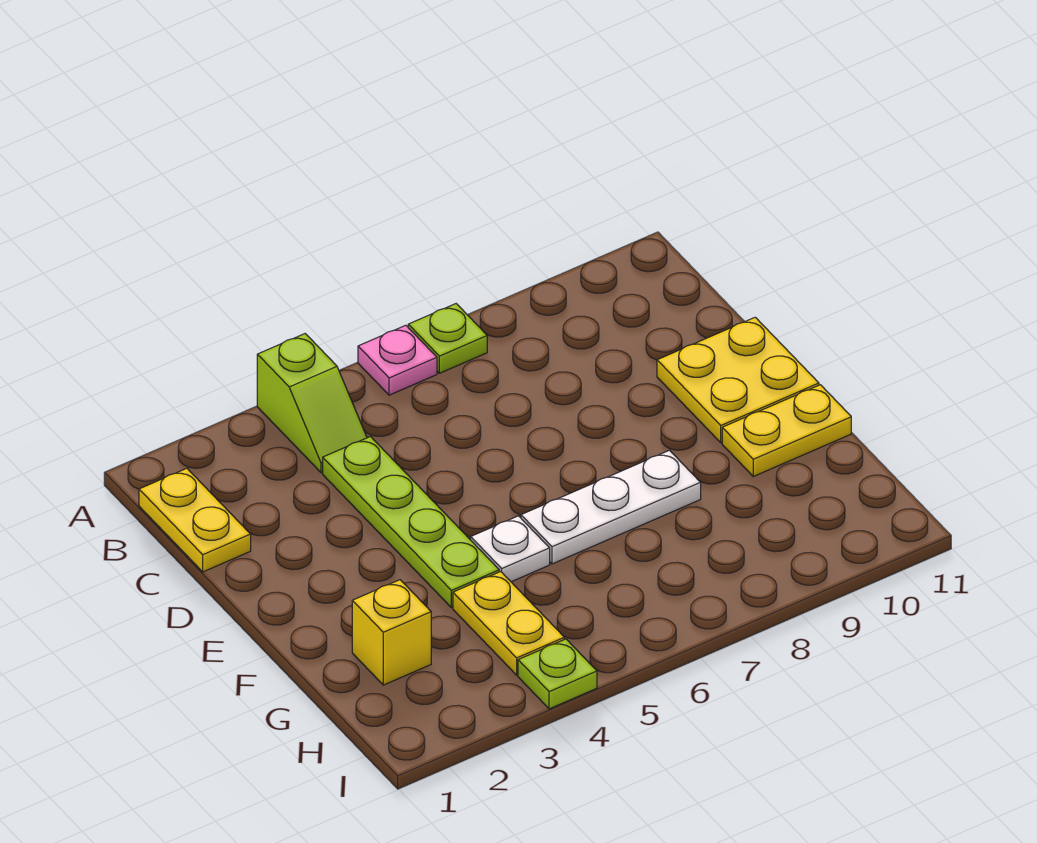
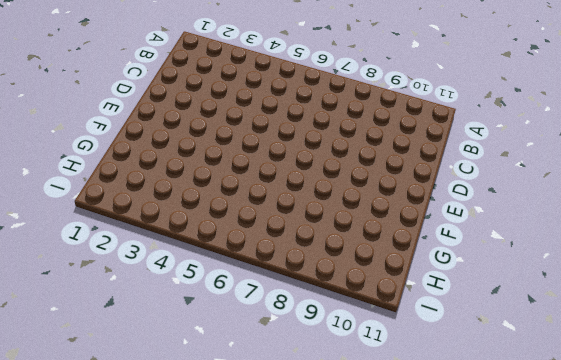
none -> lime slope A4:B4 level 1 top A
none -> pink plate A6 level 1
none -> lime plate A7 level 1

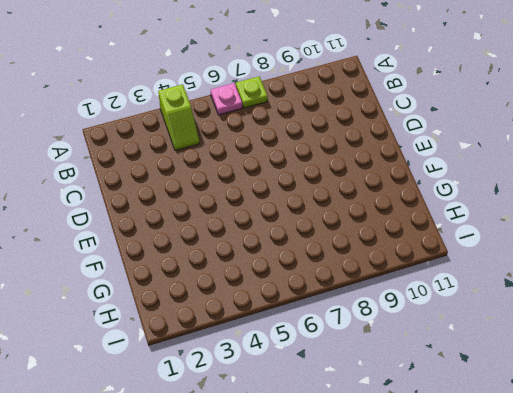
none -> yellow plate B1:C1 level 1
none -> lime plate C4:F4 level 1
none -> yellow plate D10:E11 level 1

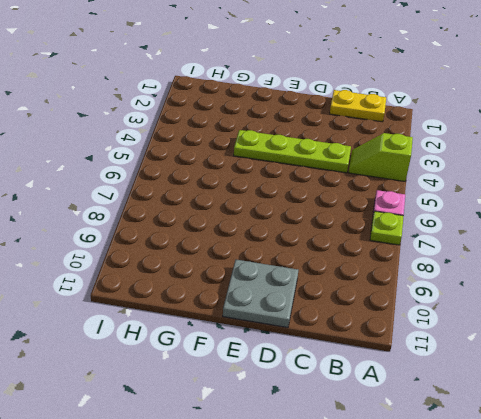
grey plate D10:E11 level 1 -> yellow plate D10:E11 level 1
none -> white plate F5 level 1
none -> white plate F6:F8 level 1
none -> yellow plate F10:F11 level 1

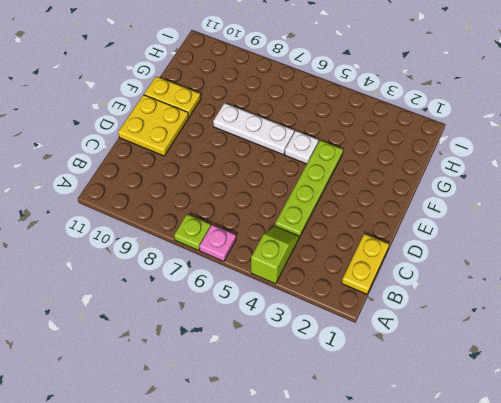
none -> yellow brick G2 level 1
none -> yellow plate G4:H4 level 1
none -> lime plate I4 level 1

